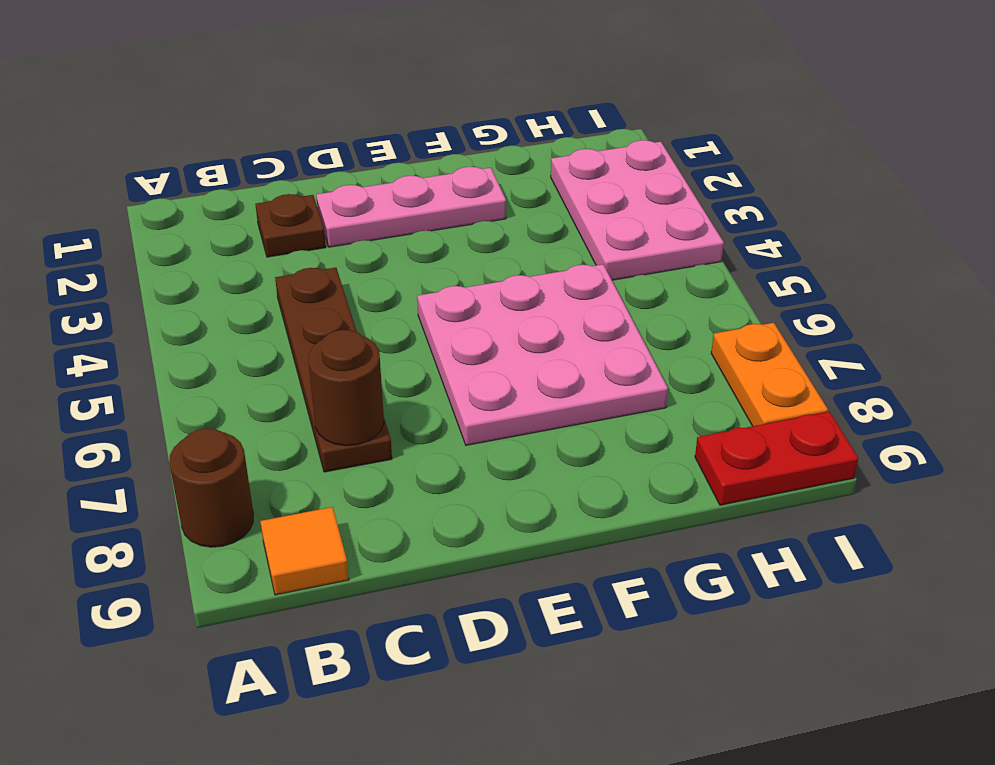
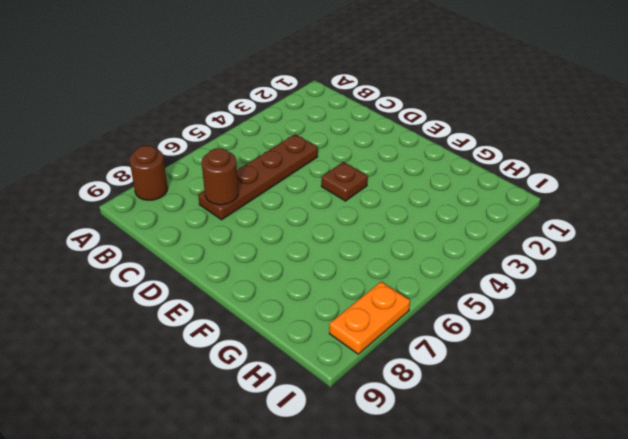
brown plate E4 level 1 -> brown plate C2 level 1
none -> orange tile B9 level 1
none -> pink plate D2:F2 level 1

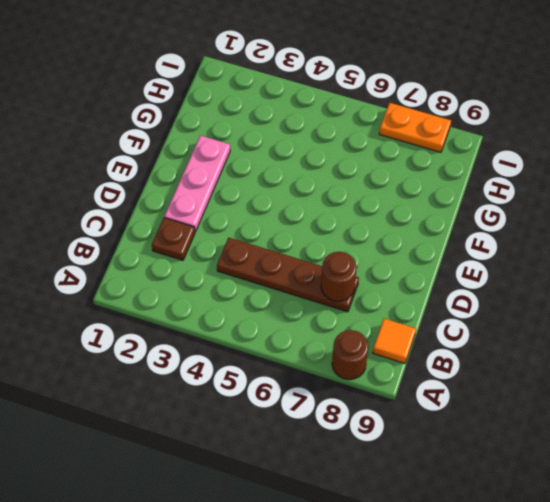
none -> pink plate E5:G7 level 1
none -> pink plate H2:I4 level 1

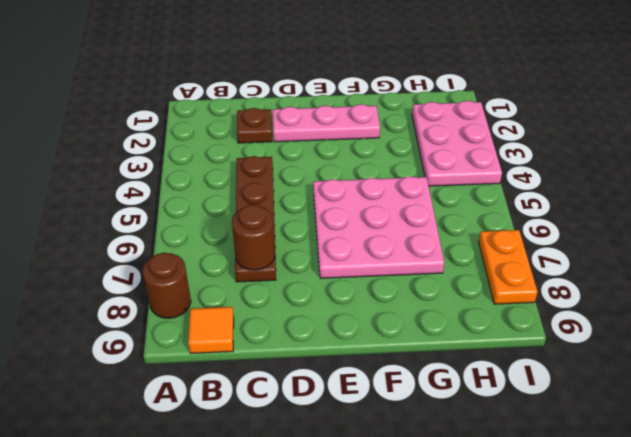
none -> red plate H9:I9 level 1

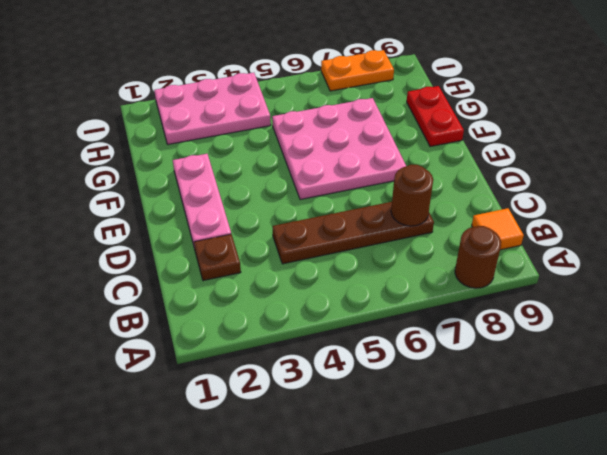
red plate F9:G9 level 1 -> red plate H9:I9 level 1

